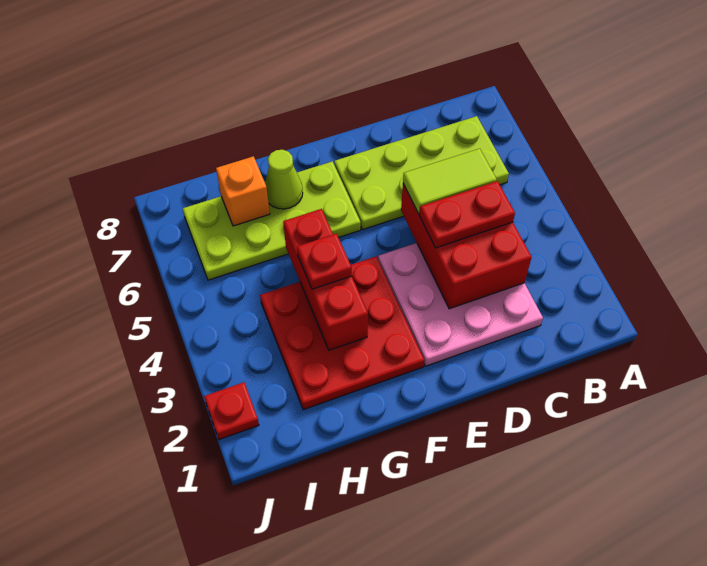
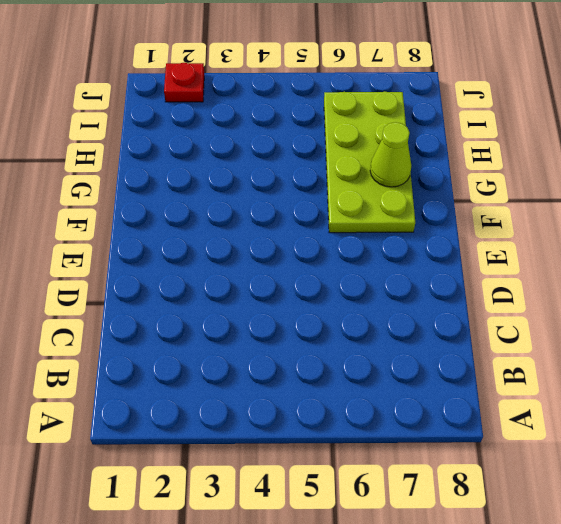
none -> lime plate B6:E7 level 1
none -> pink plate C2:E4 level 1
none -> red plate F2:H4 level 1

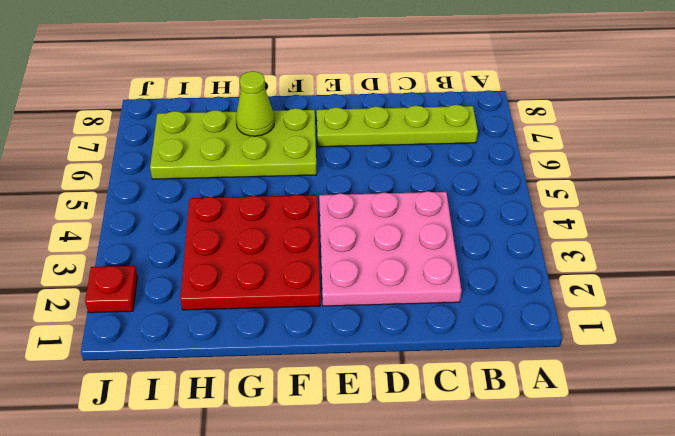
lime plate B7:E7 level 1 -> lime plate B6:E7 level 1
none -> red brick C3:D5 level 2
none -> red brick G3:G5 level 2
none -> orange brick H7 level 2

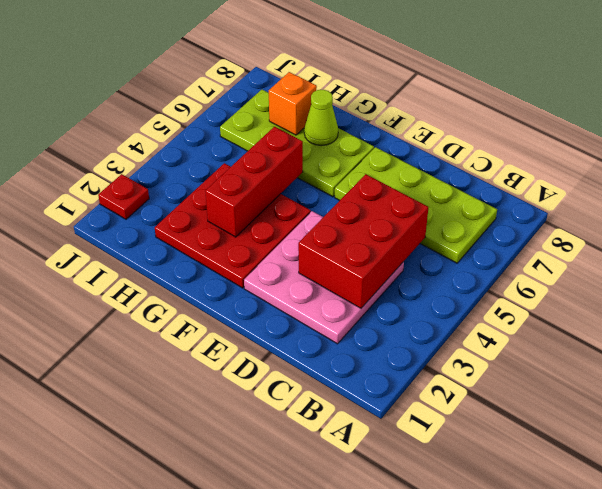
none -> red plate C4:D4 level 3
none -> lime tile C5:D5 level 3
none -> red plate G4 level 3

